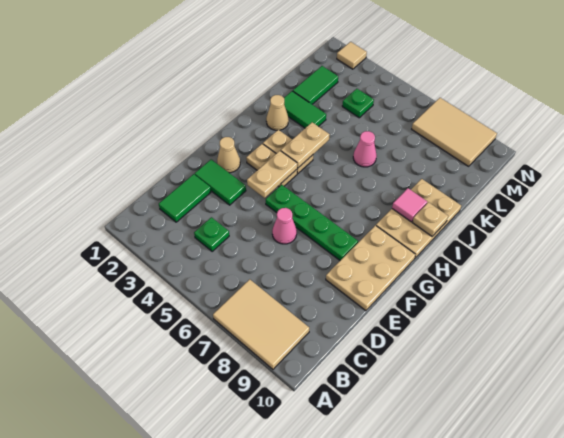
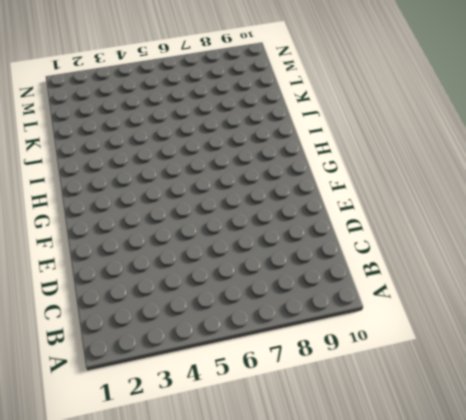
none -> tan tile A7:B9 level 1
none -> green tile C2:D2 level 1
none -> green plate C4 level 1

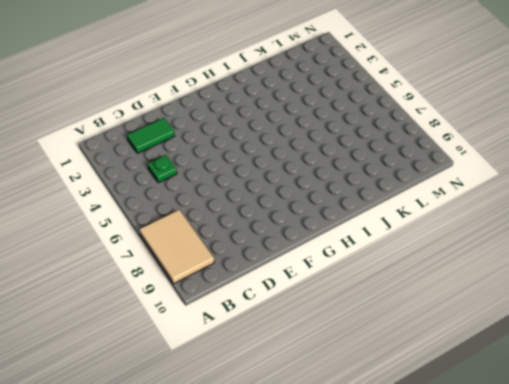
none -> green tile E2:E3 level 1
none -> pink cone E6 level 1
none -> tan plate E9:G10 level 1

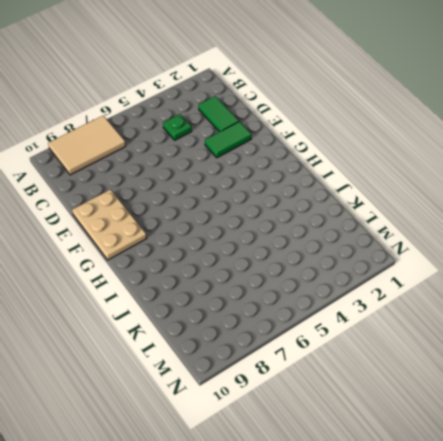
none -> pink cone E6 level 1
none -> tan cone F2 level 1
none -> green plate F5:F8 level 1

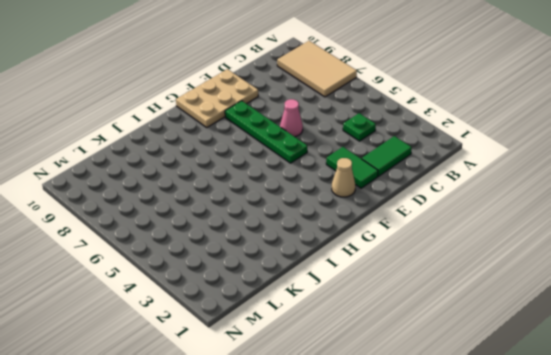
none -> tan plate G3:G4 level 1
none -> tan plate H3:H4 level 1
none -> tan plate H9:J10 level 1

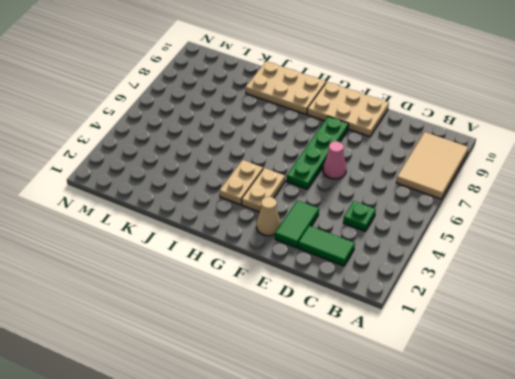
none -> tan cone I2 level 1
none -> green tile J2:J3 level 1
none -> pink cone J6 level 1

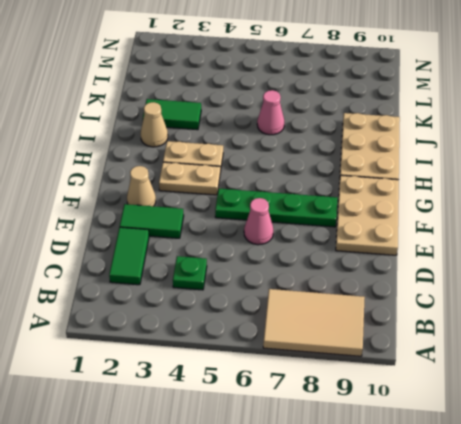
none -> green tile K2:L2 level 1
none -> green plate L4 level 1
none -> tan tile M7:N9 level 1

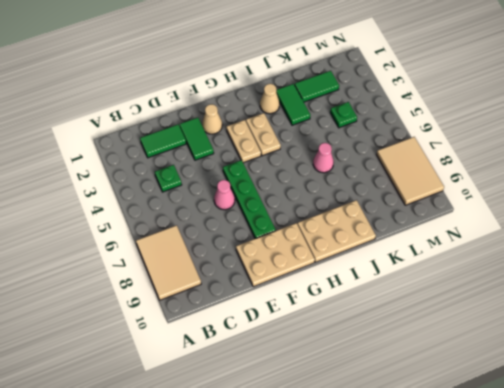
none -> tan tile N2 level 1
none -> tan plate F4:G4 level 2
none -> tan plate H4:I4 level 2

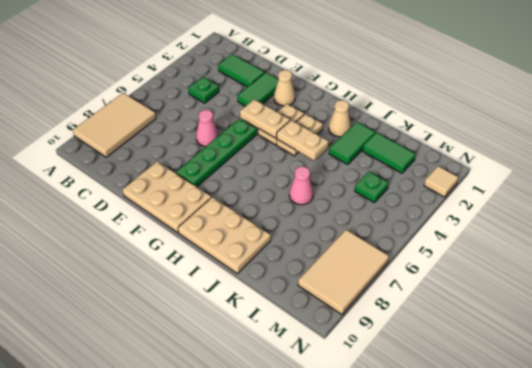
none -> pink tile I9 level 2
none -> tan plate I10 level 2

